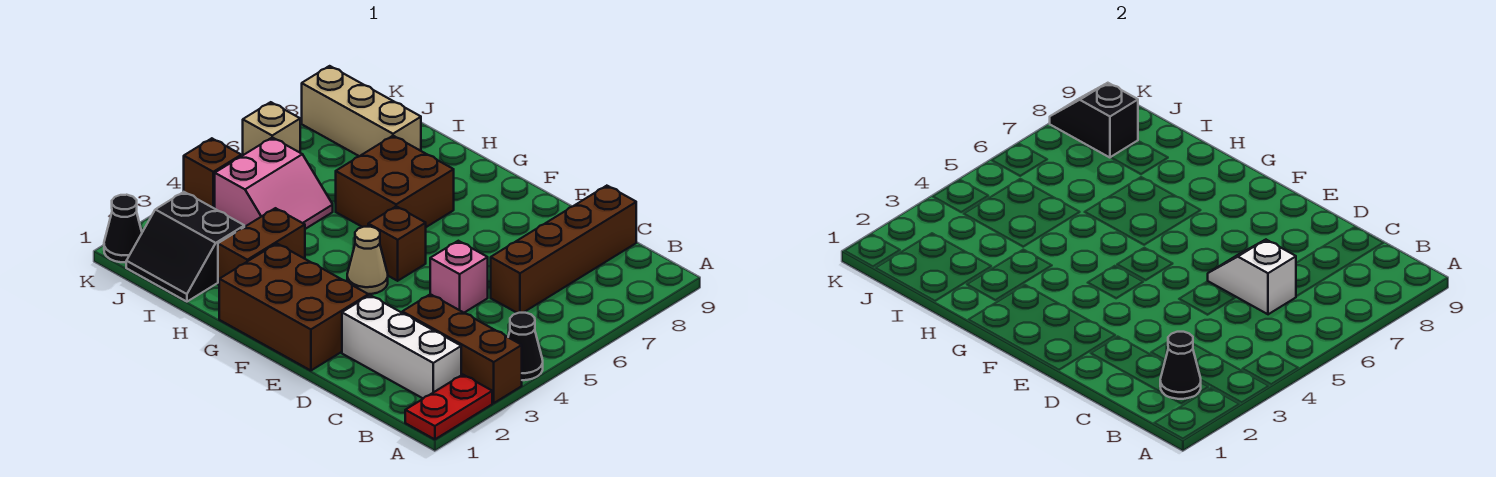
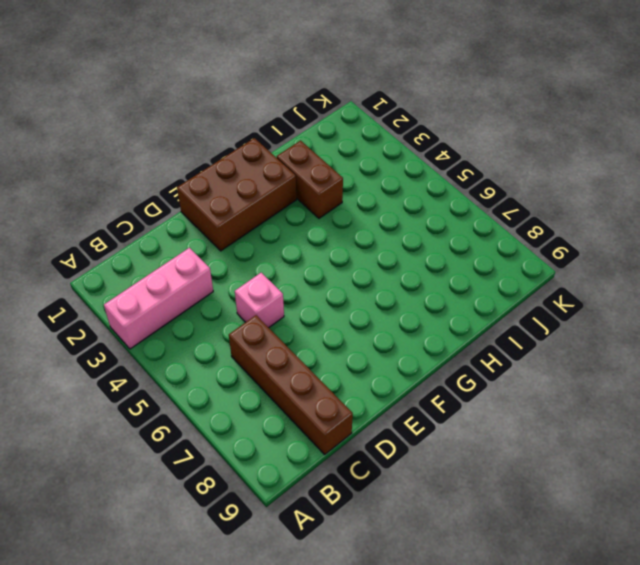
pink brick A3:C3 level 1 -> brown brick A3:C3 level 1
none -> red plate A1:A2 level 1
none -> black cone A4 level 1
none -> white brick B2:D2 level 1

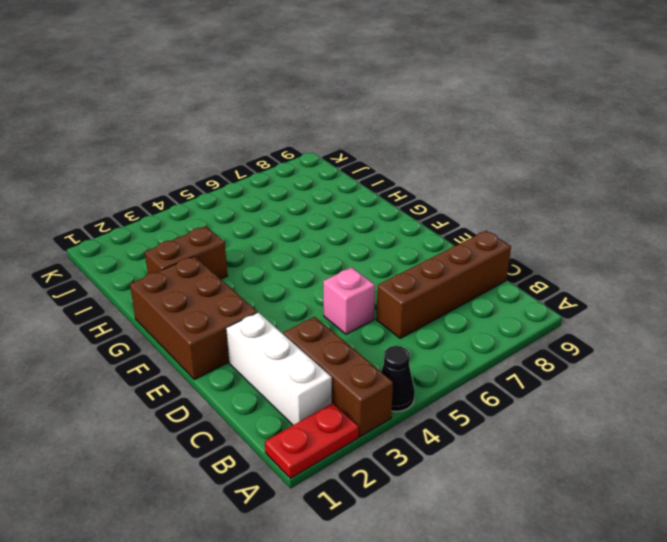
none -> tan cone F4 level 1
none -> brown brick F5 level 1
none -> brown brick G6:H7 level 1

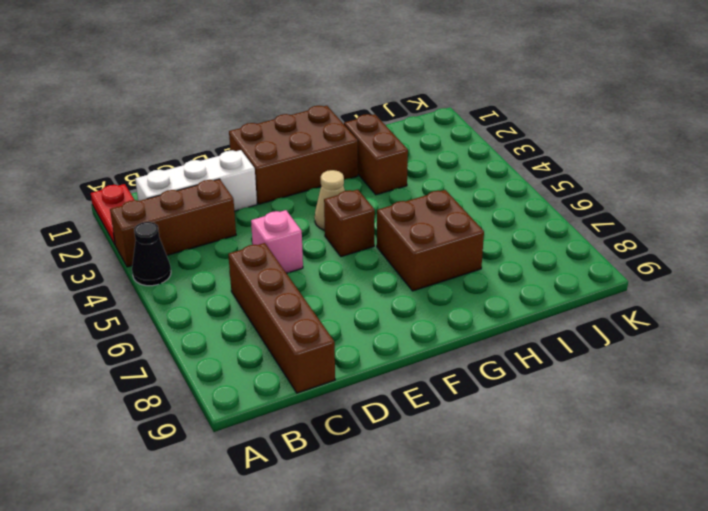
none -> black slope I1:J2 level 1 top 2
none -> pink slope I4:J5 level 1 top J
none -> tan brick I8:K8 level 1

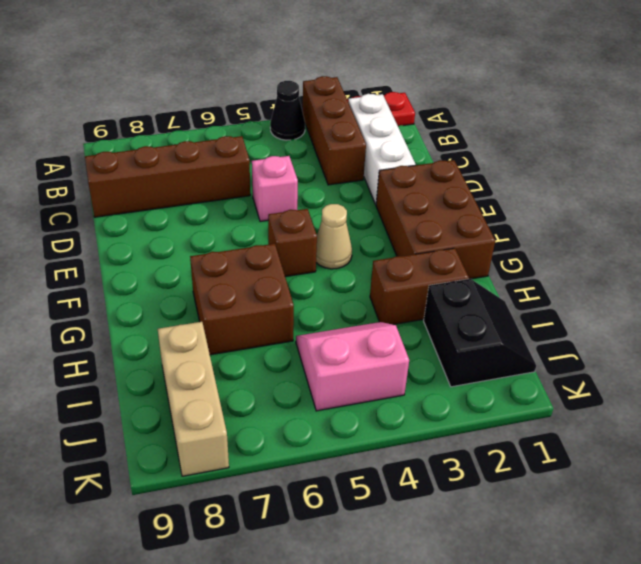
none -> black cone K1 level 1
none -> brown brick K4 level 1
none -> tan brick K6 level 1

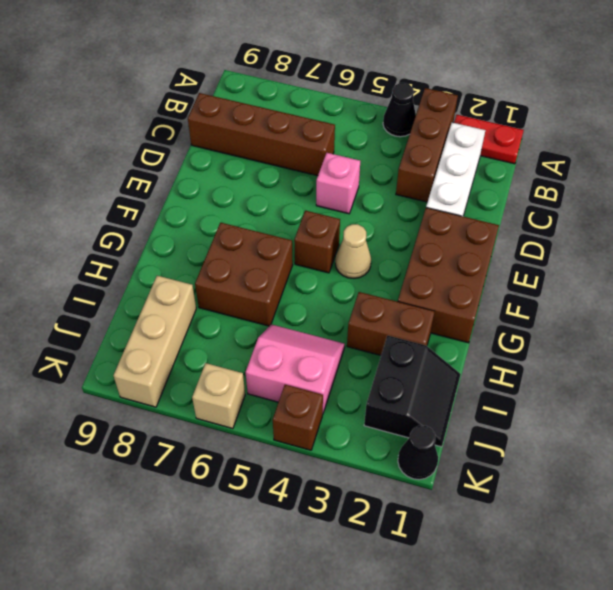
none -> black cone B2 level 2
none -> white slope C6:D6 level 2 top C
none -> black slope J8:K8 level 2 top J

